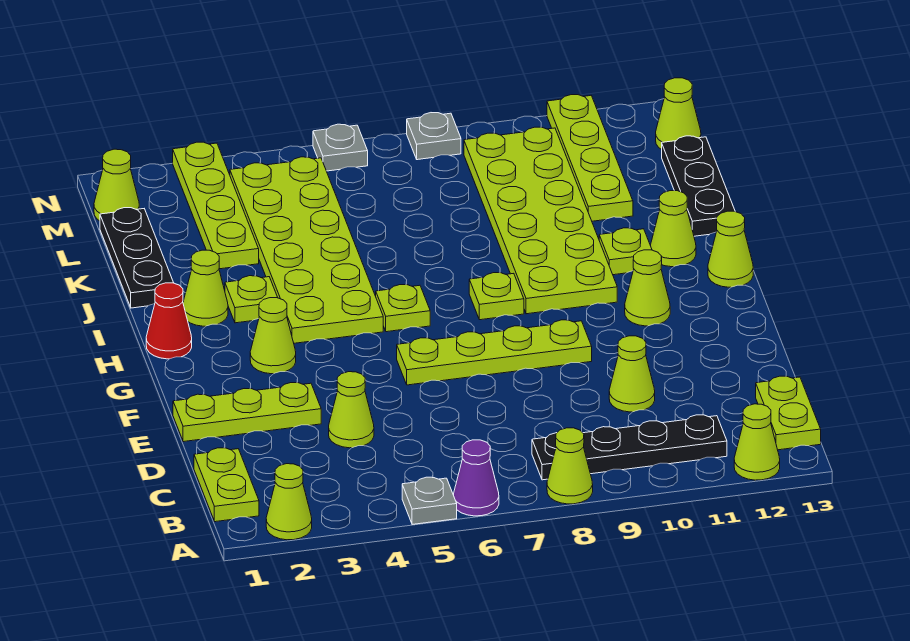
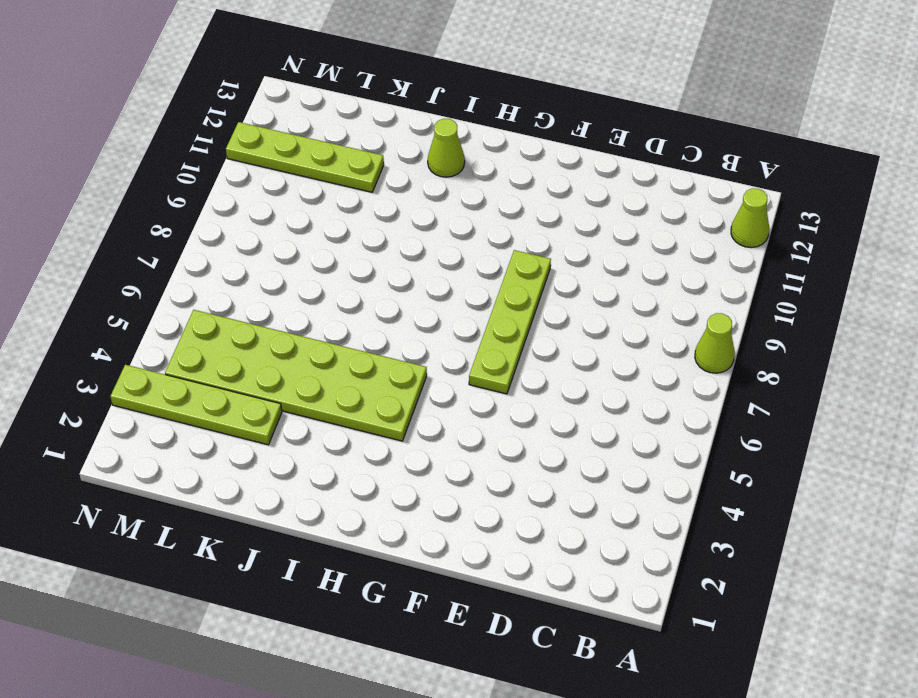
none -> lime cone A2 level 1
none -> grey plate A5 level 1
none -> purple cone A6 level 1
none -> lime plate B1:C1 level 1

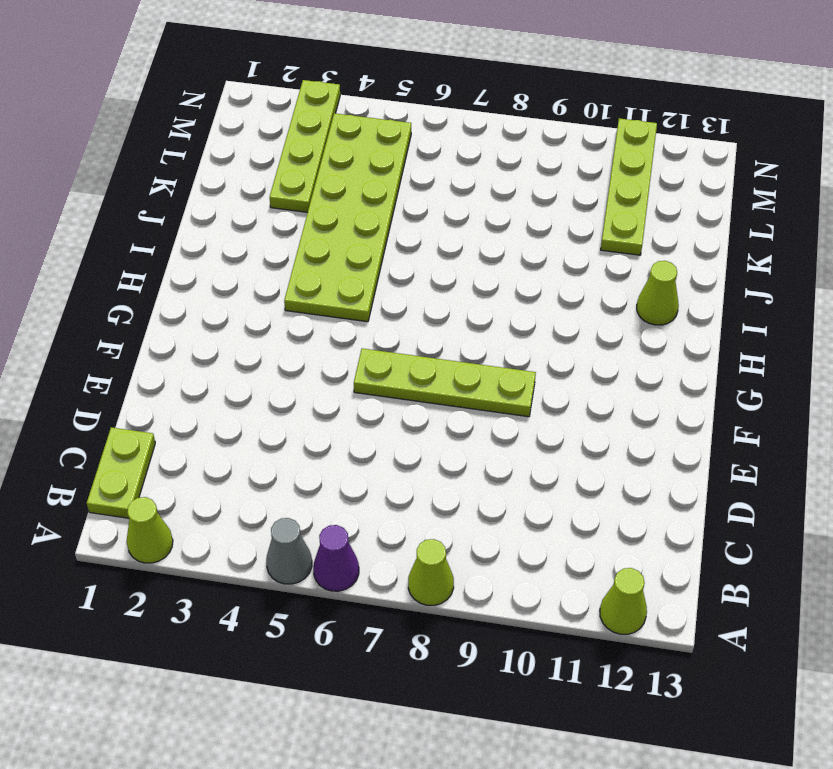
grey cone A5 level 1 -> grey plate A5 level 1
none -> black plate B8:B11 level 1
none -> lime plate B13:C13 level 1
none -> lime cone D4 level 1
none -> lime cone D10 level 1

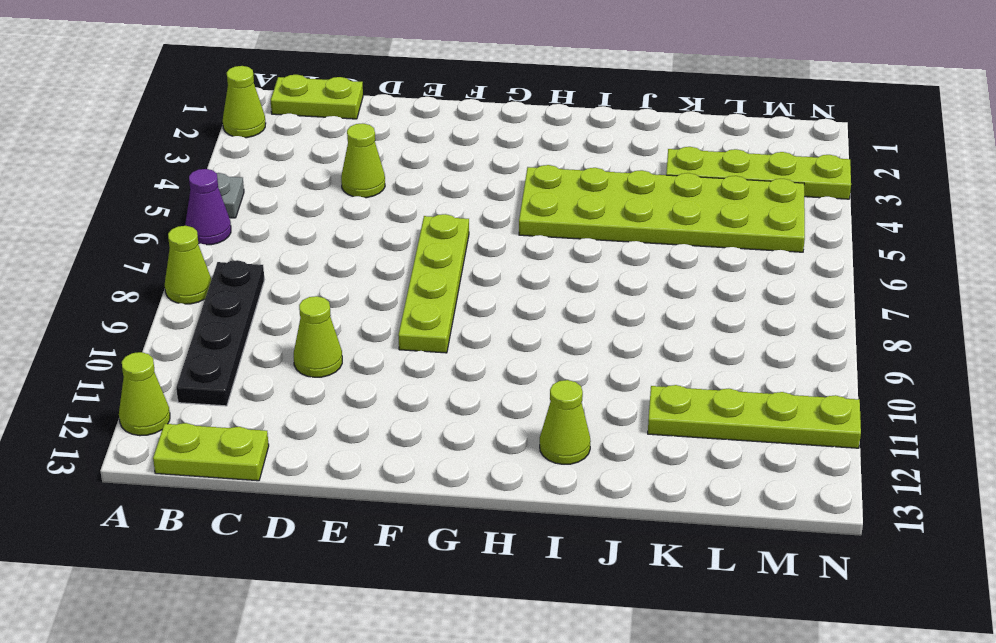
none -> lime plate E1:E3 level 1
none -> lime cone G3 level 1
none -> lime cone G11 level 1
none -> red cone H1 level 1

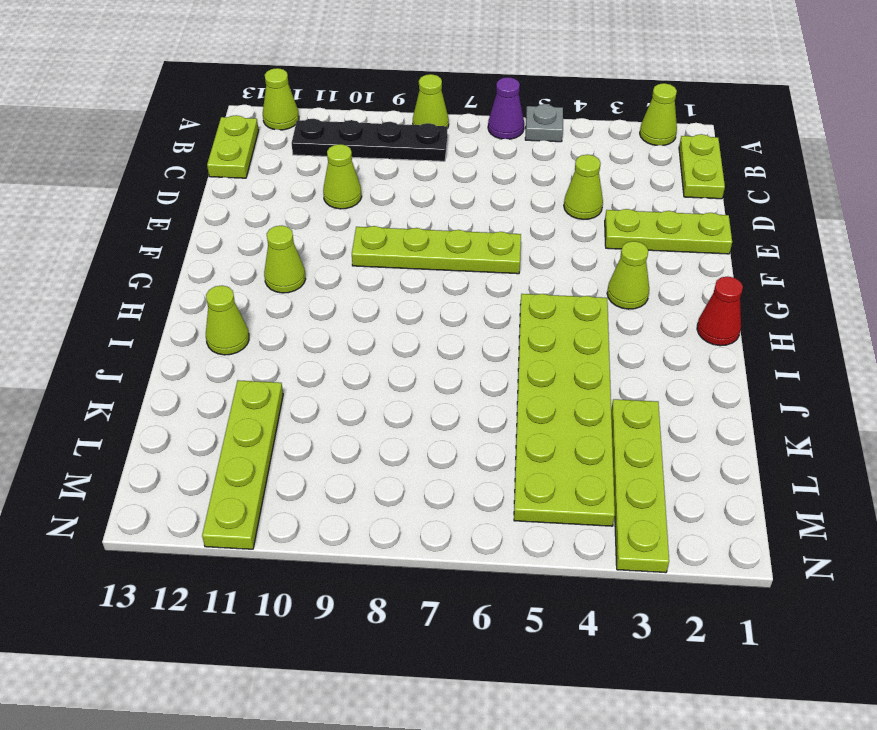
none -> lime plate H6 level 1
none -> lime plate H8 level 1
none -> lime plate H9:M10 level 1
none -> lime cone H13 level 1

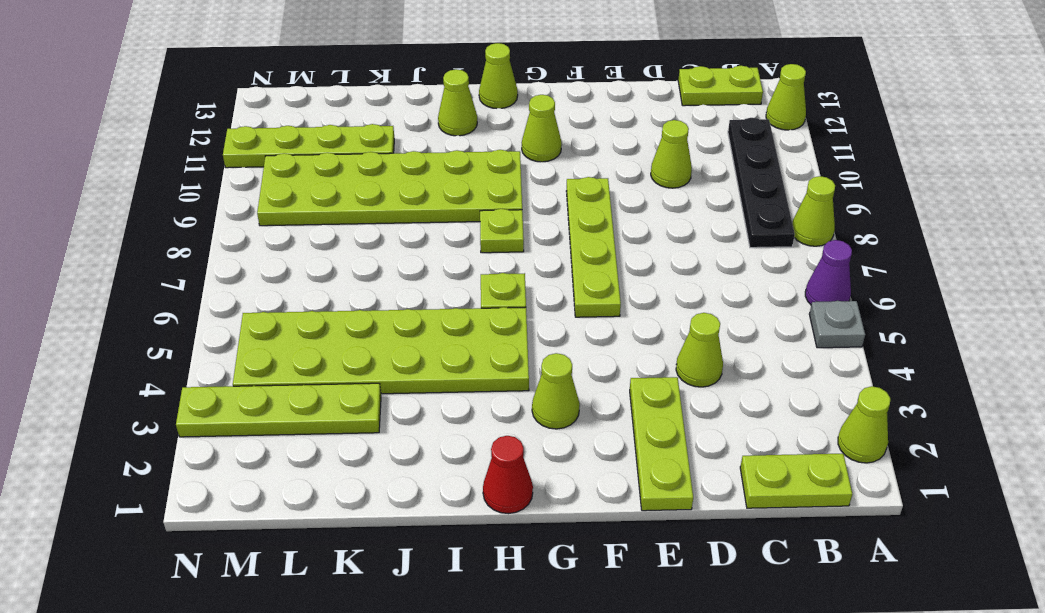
none -> lime cone I2 level 1
none -> lime plate I3 level 1
none -> lime plate I11 level 1
none -> black plate J1:L1 level 1

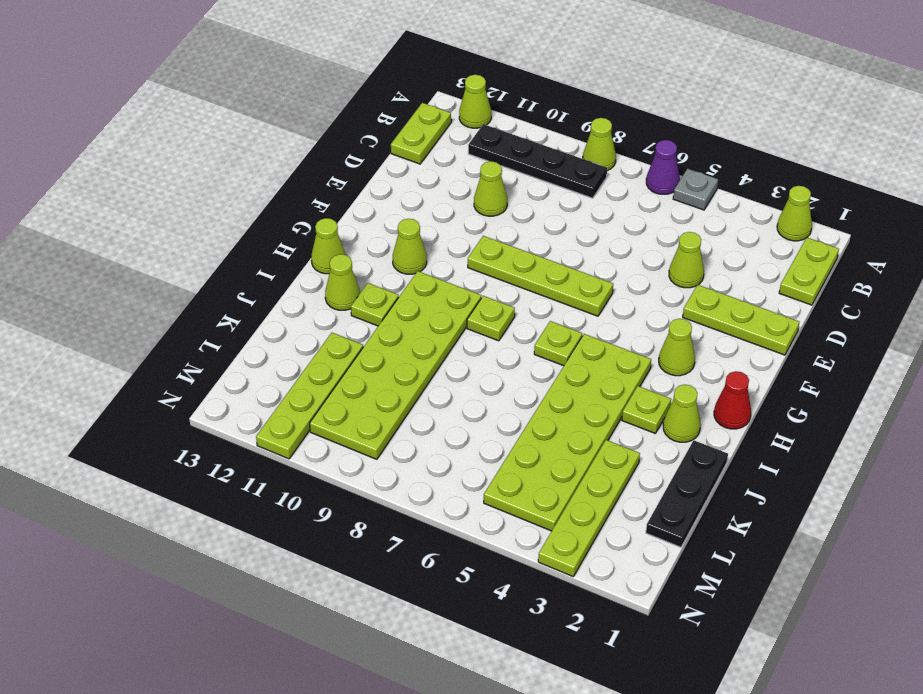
none -> black plate J13:L13 level 1
none -> lime cone M1 level 1
none -> lime cone M13 level 1
none -> grey plate N6 level 1

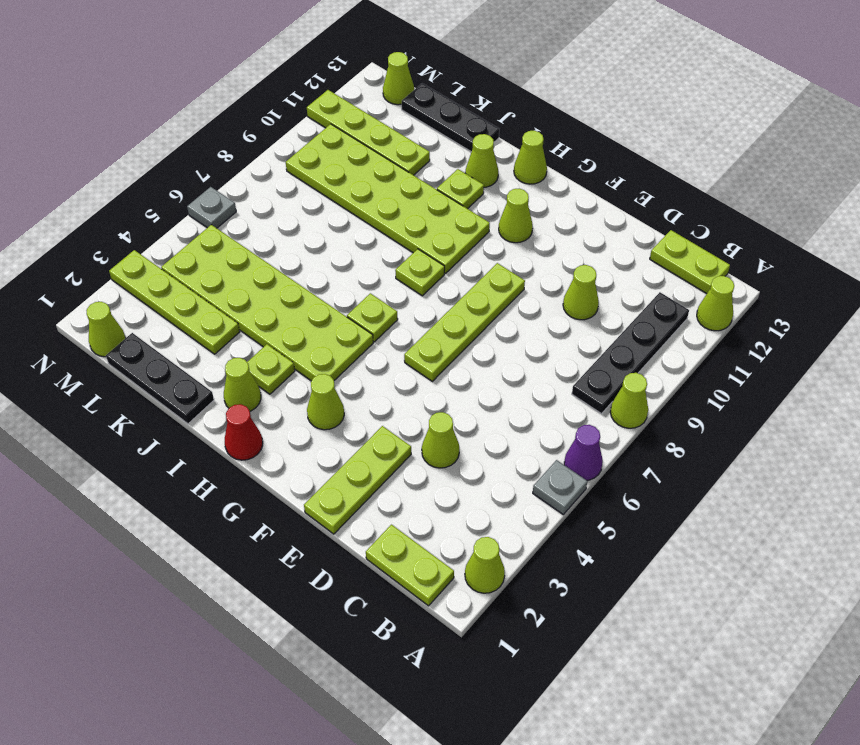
none -> grey plate N8 level 1

